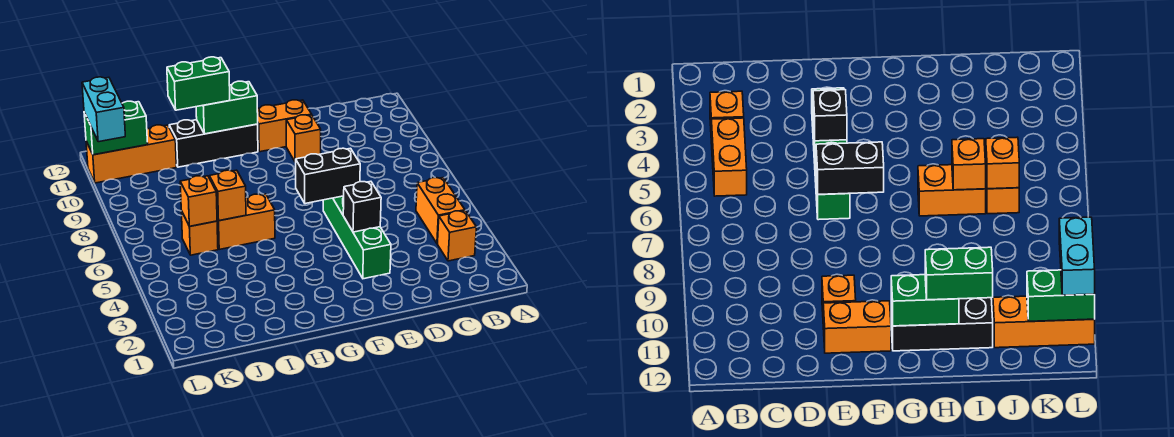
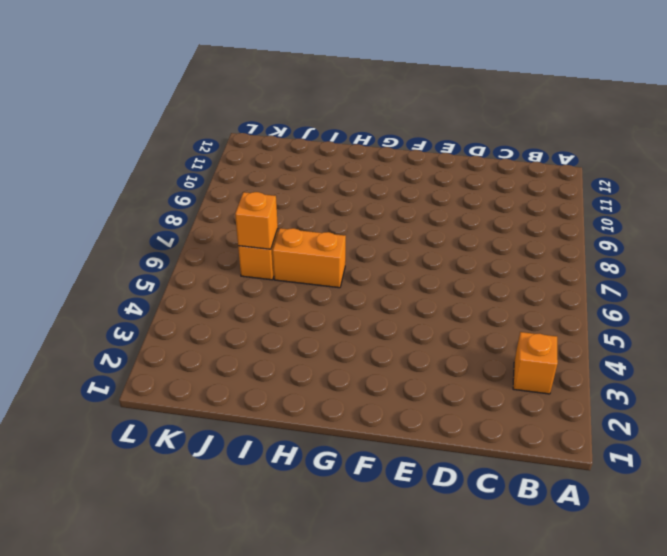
none -> orange brick B4:B5 level 1
none -> green brick E3:E6 level 1
none -> orange brick E10 level 1

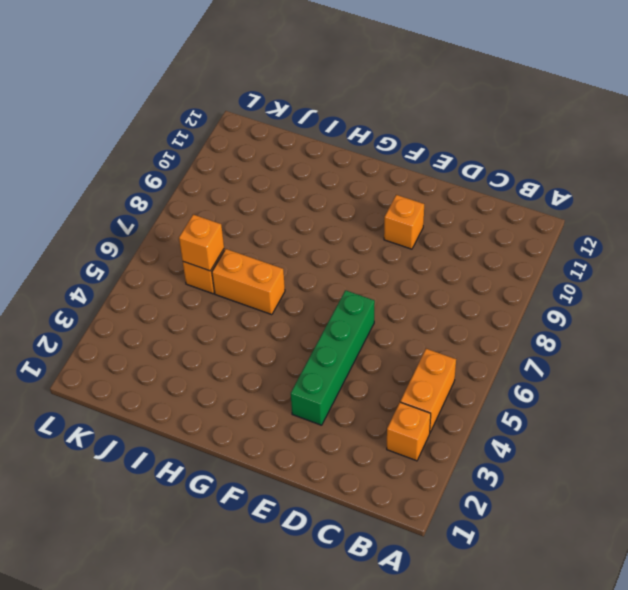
none -> orange brick E11:F11 level 1
none -> black brick G11:I11 level 1
none -> orange brick J11:L11 level 1

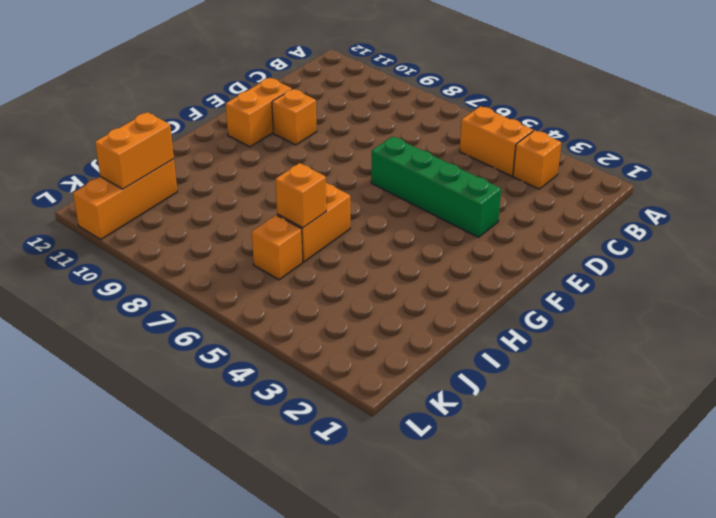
orange brick J11:K11 level 2 -> green brick K11:L11 level 2
none -> black brick G11:I11 level 1
none -> black brick E4 level 2
none -> black brick E6:F6 level 2

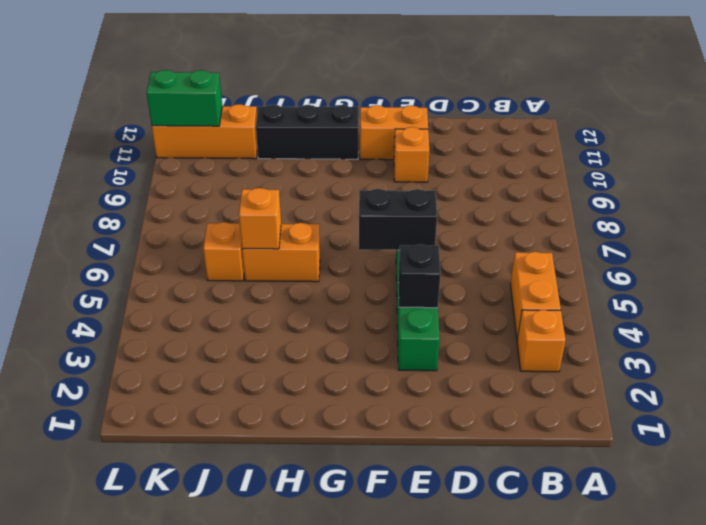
none -> green brick G11:H11 level 2
none -> orange brick J6 level 2
none -> green brick H11:I11 level 3

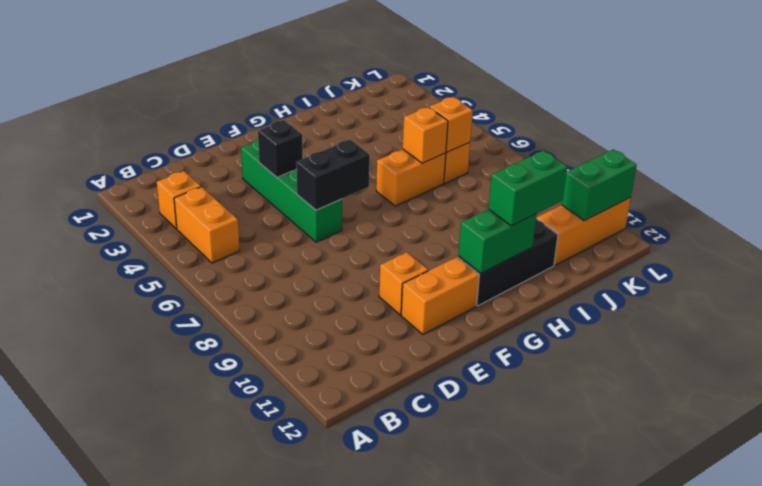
none -> cyan brick L10:L11 level 3

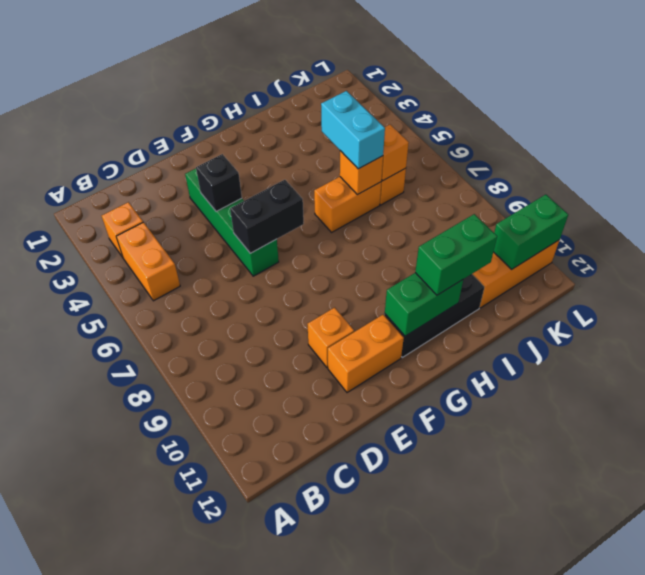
cyan brick I5:I6 level 3 -> cyan brick L10:L11 level 3

